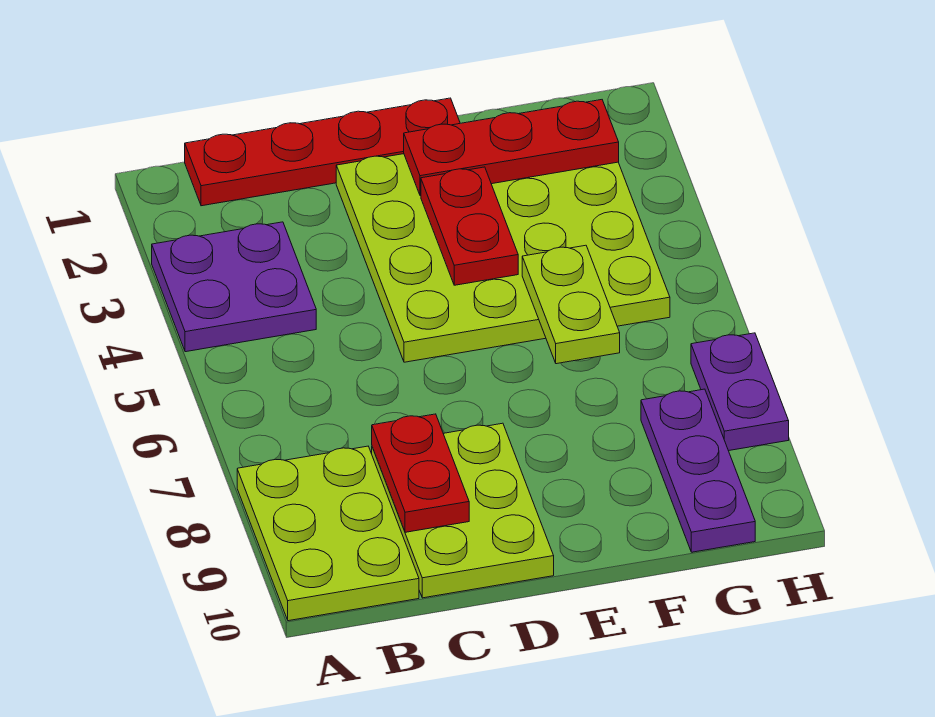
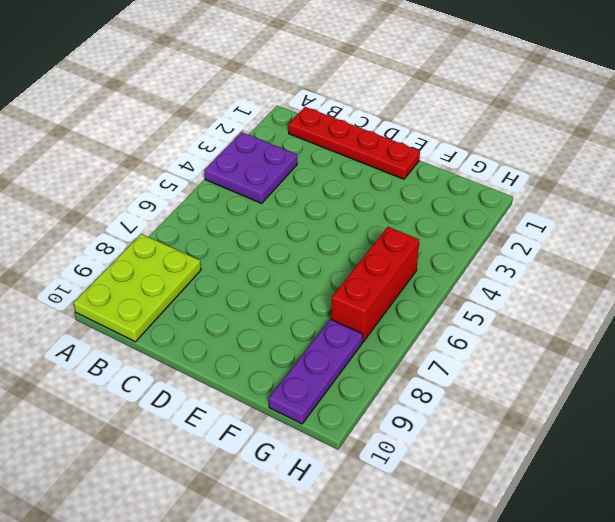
red brick G5:G7 level 1 -> lime plate D2:G5 level 1
none -> lime plate C8:D10 level 1
none -> purple plate H7:H8 level 1

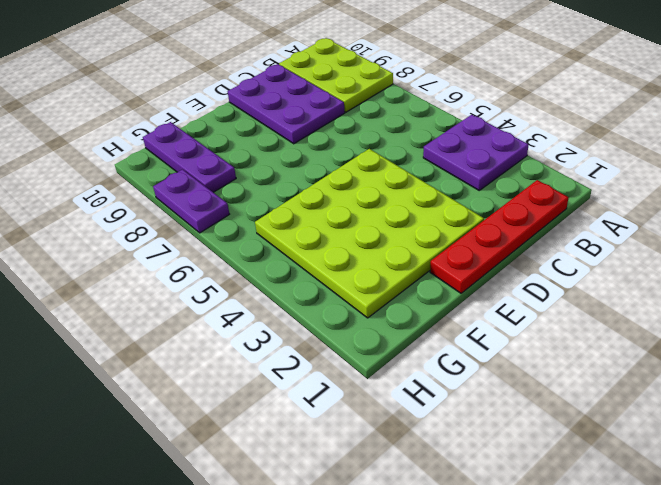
purple plate C8:D10 level 1 -> lime plate C8:D10 level 1
none -> red plate C8:C9 level 2
none -> red plate E2:G2 level 2

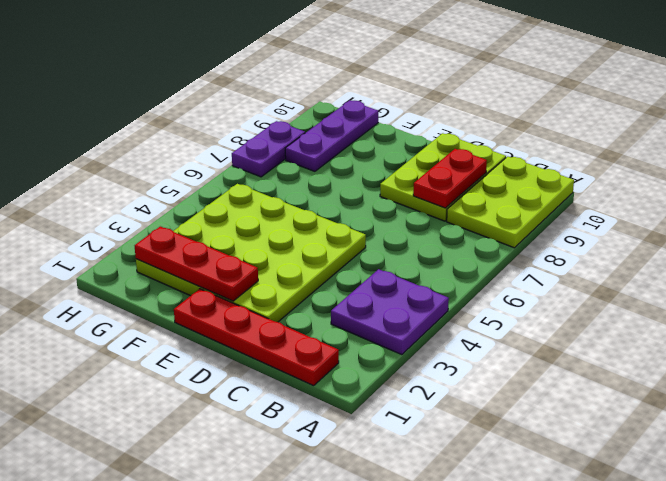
none -> red plate E3:E4 level 2
none -> lime plate F5:F6 level 2

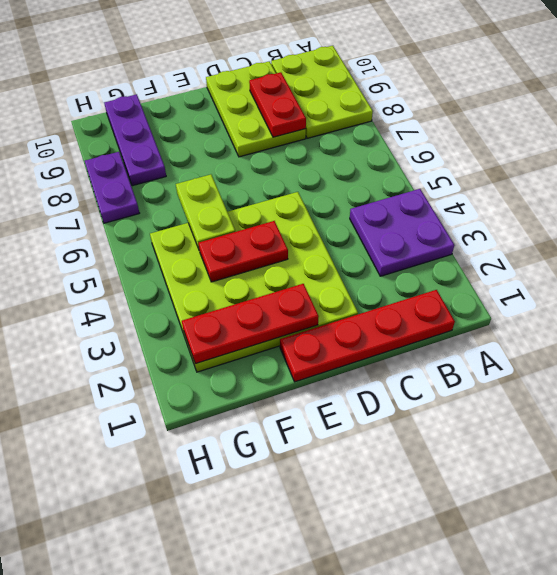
red plate E4:F4 level 2 -> red plate E3:E4 level 2

